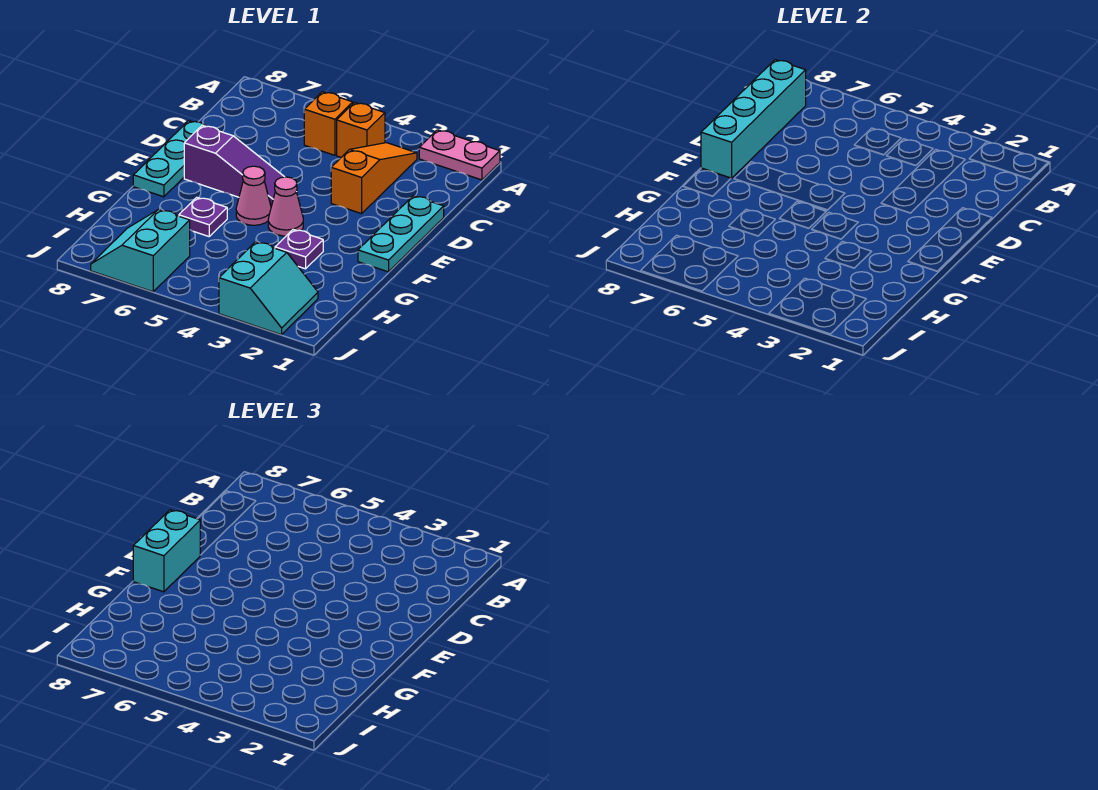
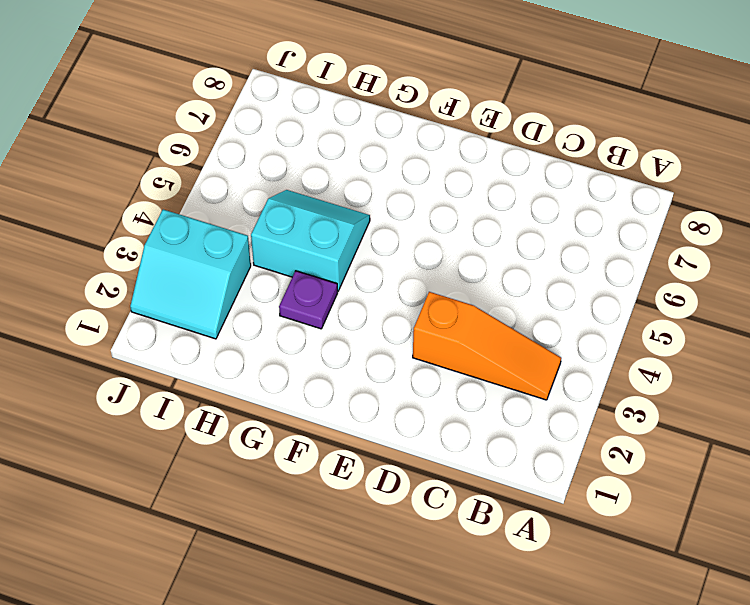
cyan slope G4:H5 level 1 top 4 -> cyan slope I6:J7 level 1 top 6
none -> pink plate A1:A2 level 1
none -> orange brick B4 level 1
none -> orange brick B5 level 1

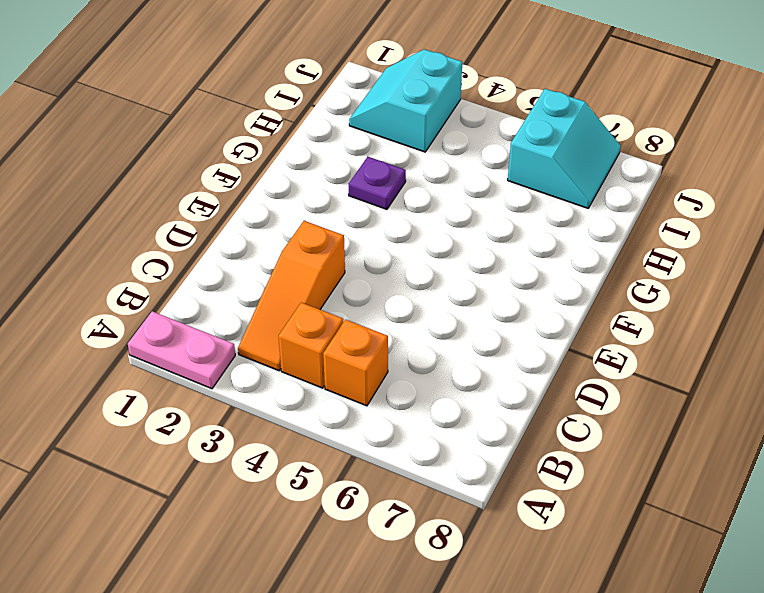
none -> cyan plate D1:F1 level 1
none -> cyan plate D8:F8 level 1
none -> purple slope E5:E7 level 1 top 7

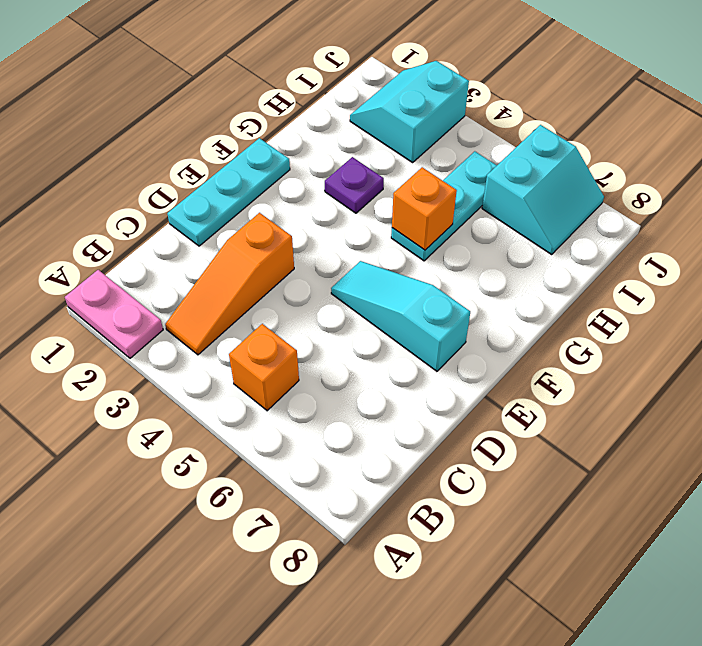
cyan slope E5:E7 level 1 top 7 -> purple slope E5:E7 level 1 top 7
cyan plate G5:I5 level 1 -> cyan plate D8:F8 level 1
orange brick G5 level 2 -> orange brick B4 level 1
none -> pink cone F4 level 1
none -> pink cone F5 level 1
none -> purple plate G6 level 1

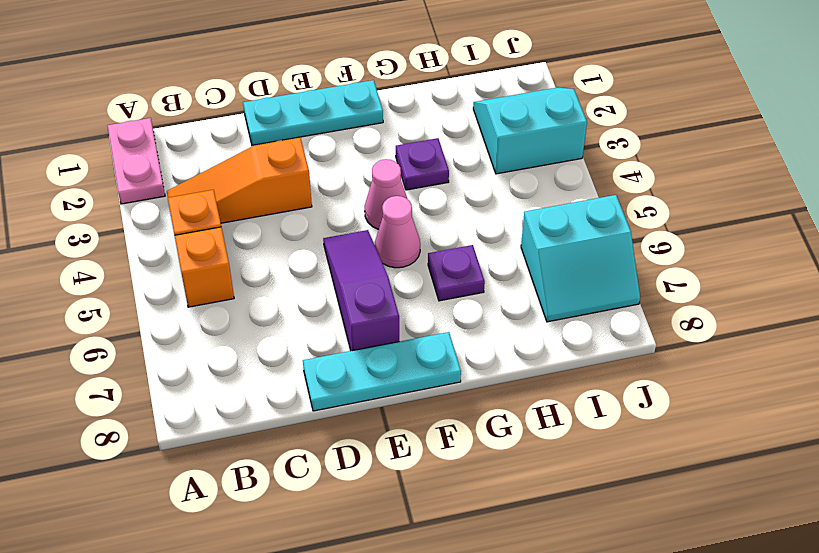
none -> cyan brick B8:E8 level 2
none -> cyan brick E8:F8 level 3

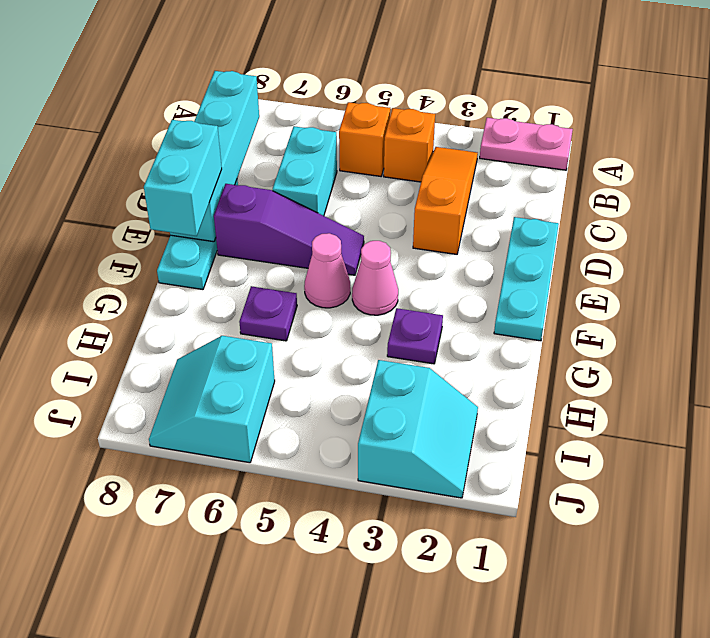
cyan brick C6:D6 level 1 -> none

